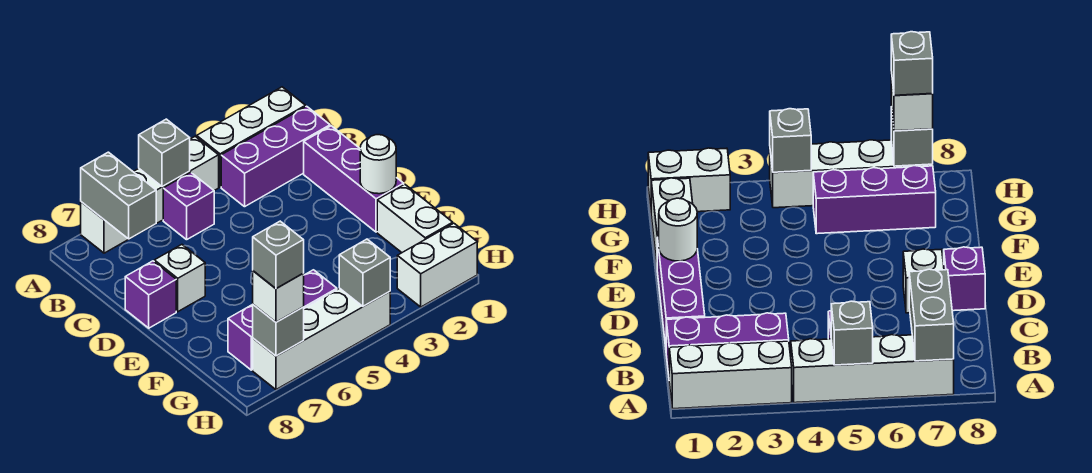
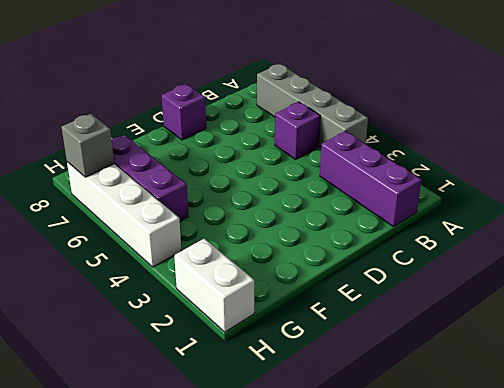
grey brick A4:A7 level 1 -> white brick A4:A7 level 1
none -> white brick A1:A3 level 1
none -> purple brick C1:E1 level 1
none -> white brick D7 level 1

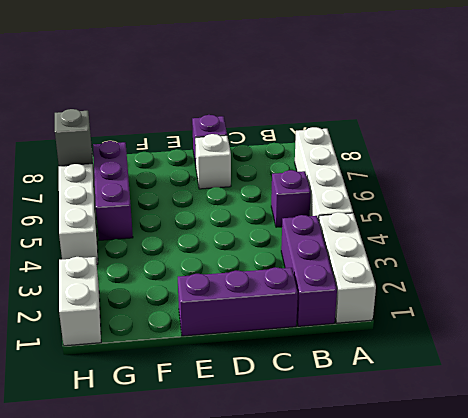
none -> white brick F1:G1 level 1
none -> grey brick A5 level 2
none -> grey brick A7:B7 level 2

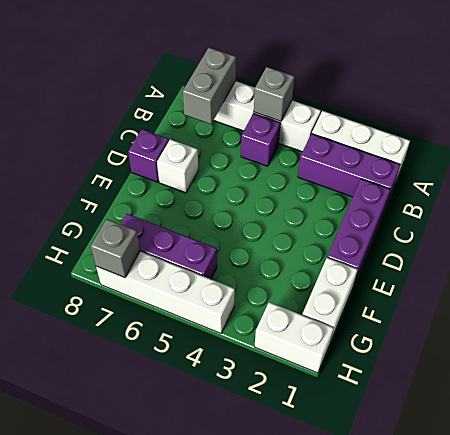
none -> white round brick E1 level 2
none -> grey brick H4 level 2
none -> white brick H7 level 3

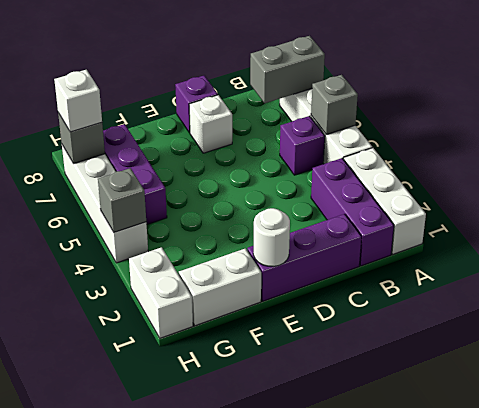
none -> grey brick H7 level 4

